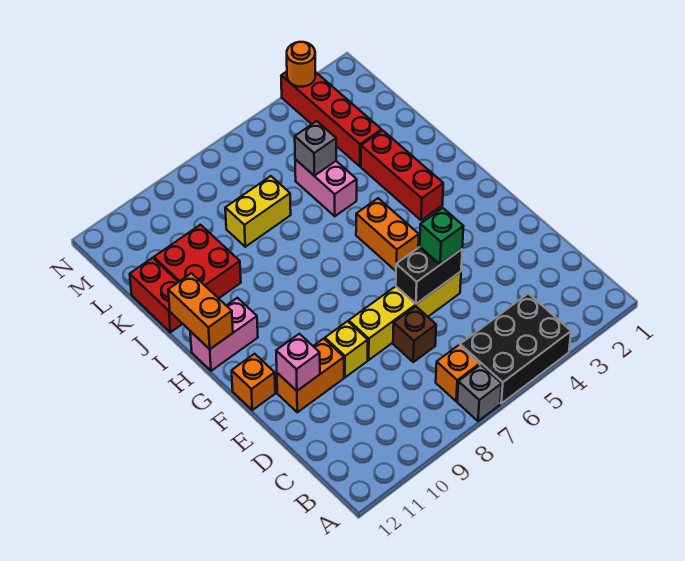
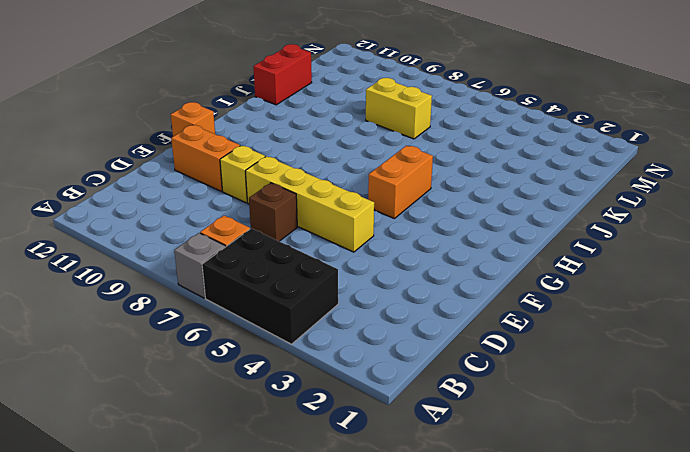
none -> red brick H3:J3 level 1
none -> pink brick H11:H12 level 1
none -> pink brick J5:K5 level 1

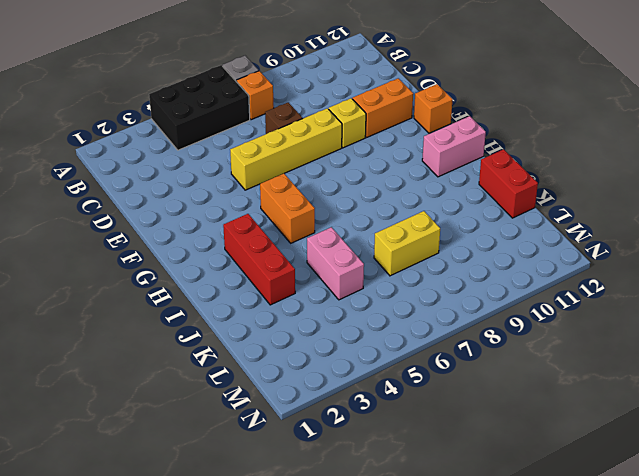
none -> red brick J10:K11 level 1
none -> red brick K3:N3 level 1
none -> black brick E5:E6 level 2

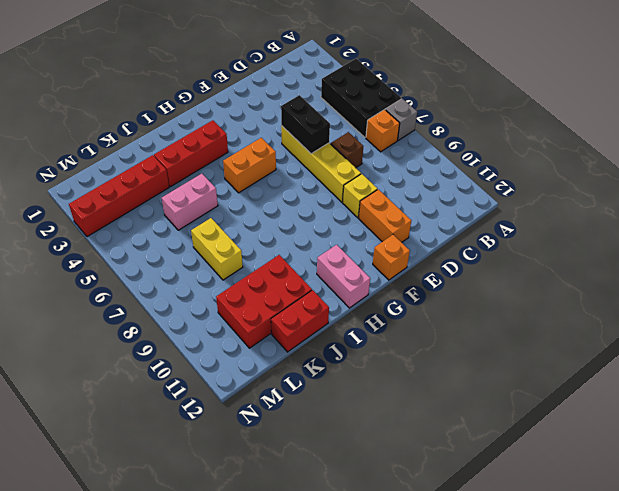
red brick J10:L11 level 1 -> red brick J10:K11 level 1
none -> pink brick E11 level 2
none -> orange brick H12:I12 level 2
none -> grey brick K5 level 2

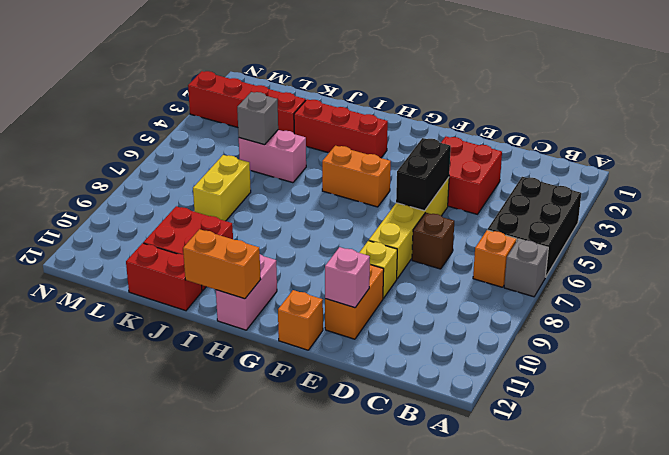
red brick D3:E4 level 1 -> none
none -> orange round brick N3 level 2
none -> green brick E5 level 3

